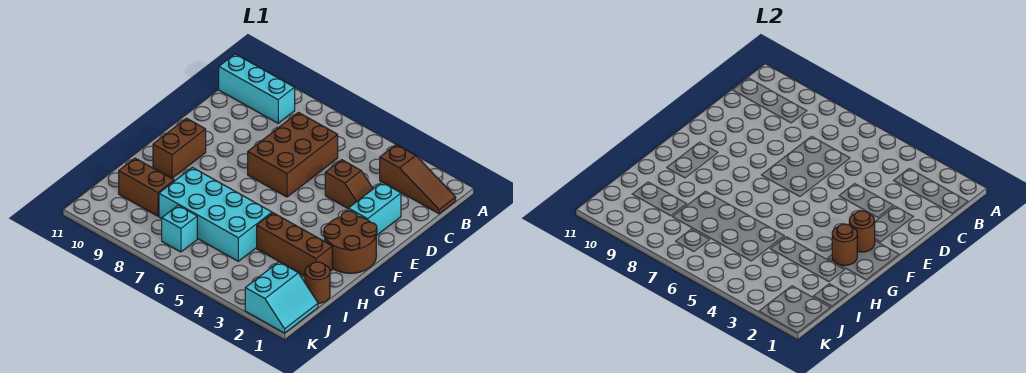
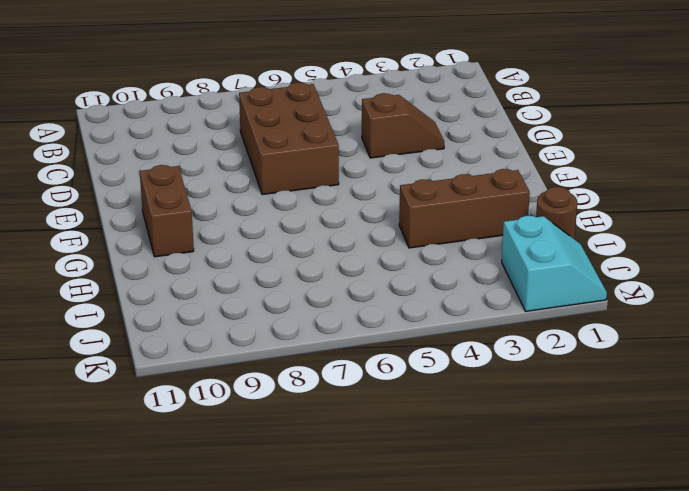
none -> brown slope B1:B3 level 1 top 3
none -> cyan brick B9:B11 level 1
none -> cyan brick D2:E2 level 1

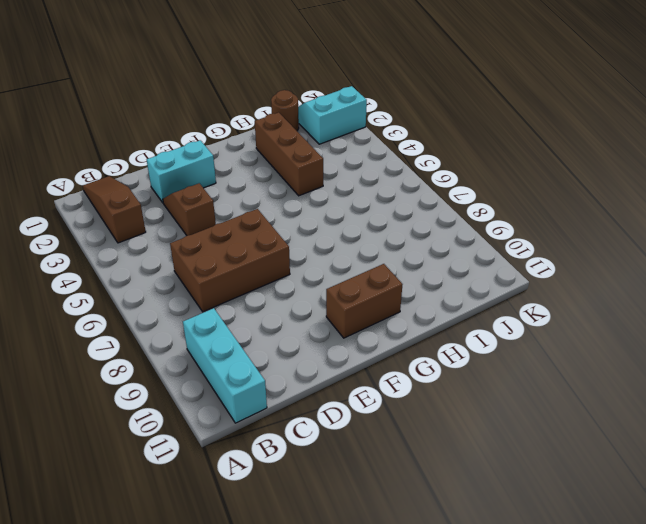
none -> brown round brick F1:G2 level 1
none -> cyan brick H5:I8 level 1
none -> brown brick I9:I10 level 1

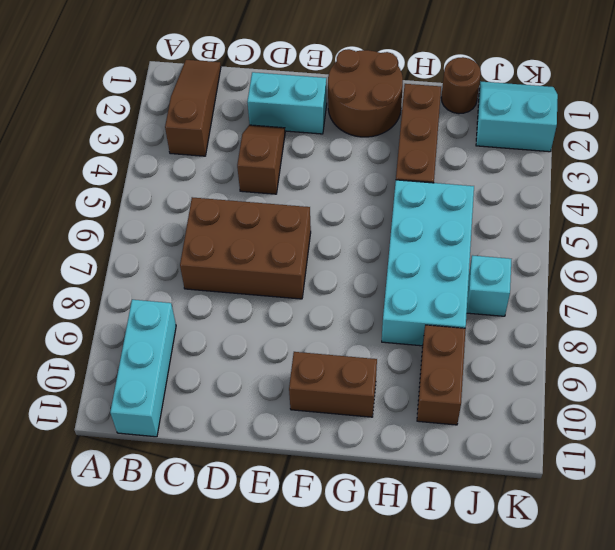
none -> brown round brick F2 level 2
none -> brown round brick G2 level 2

